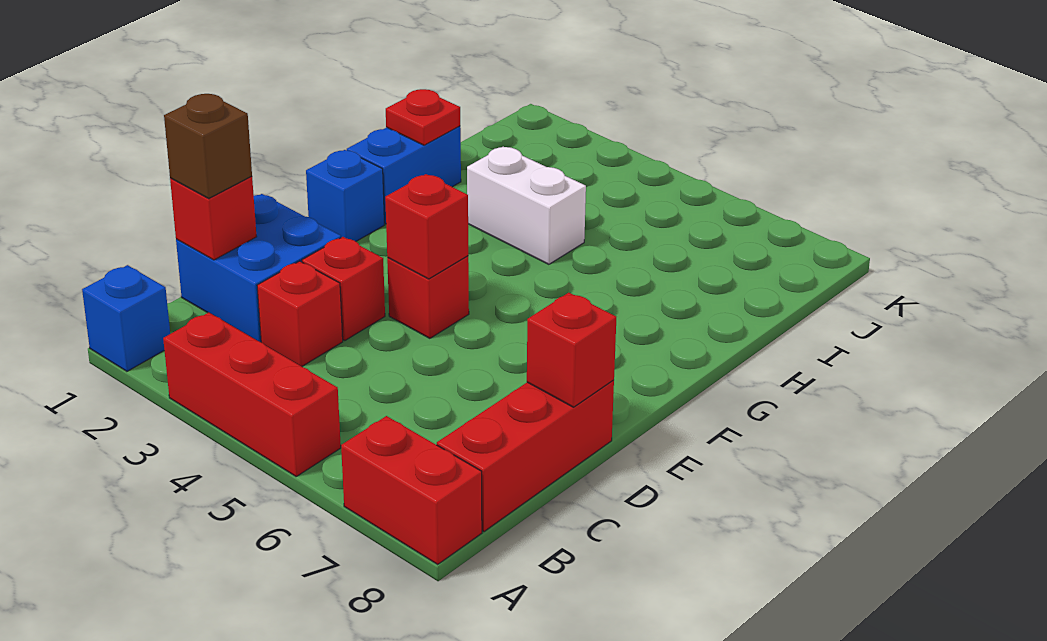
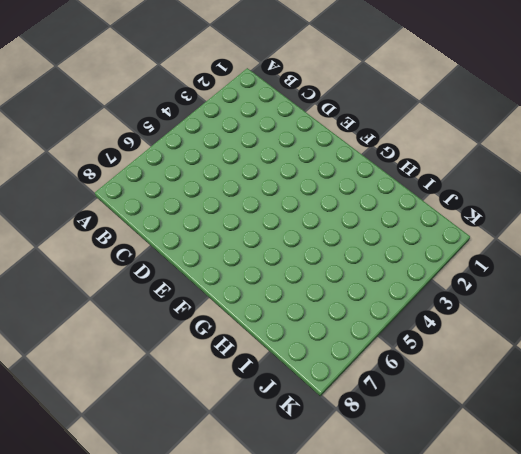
none -> blue brick A1 level 1
none -> red brick A3:A5 level 1
none -> red brick A7:A8 level 1

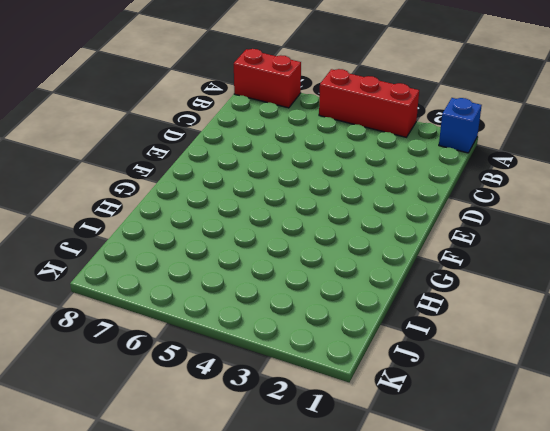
none -> red brick B8:D8 level 1
none -> blue brick C1:D2 level 1
none -> red brick C3 level 1

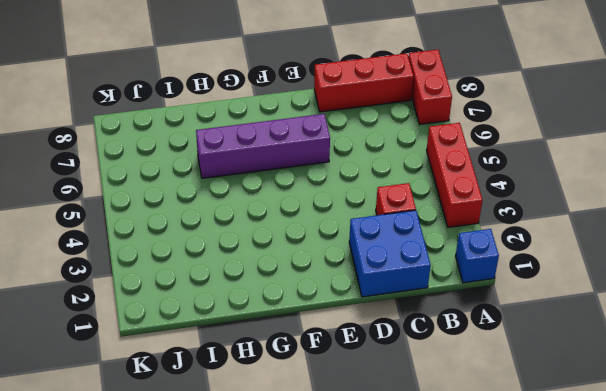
purple brick E6:H6 level 1 -> none
none -> red brick D3 level 1
none -> red brick E4 level 1
none -> blue brick F1 level 1

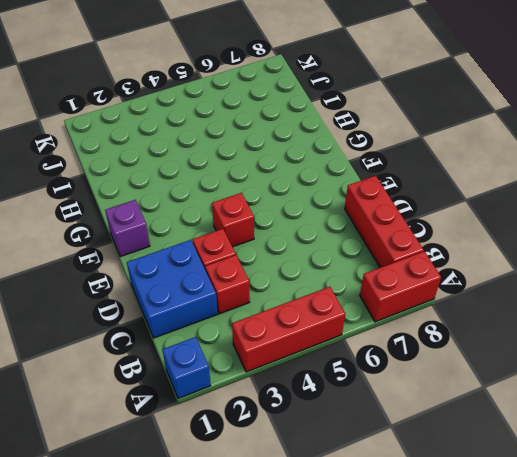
purple brick F1 level 1 -> blue brick F1 level 1
none -> blue brick G1:H1 level 1
none -> white brick H3:H4 level 1
none -> red brick C1 level 2

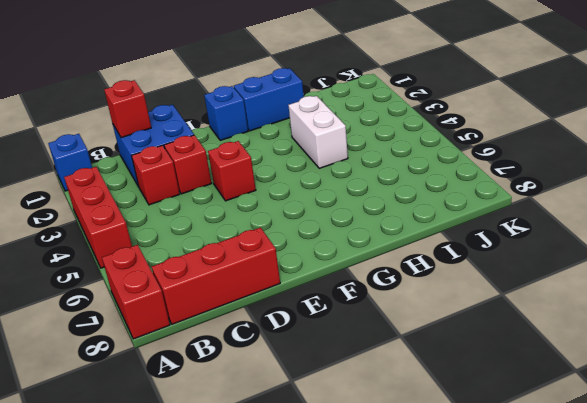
none -> red brick D8 level 2
none -> red brick E4 level 2
none -> red plate H1 level 2

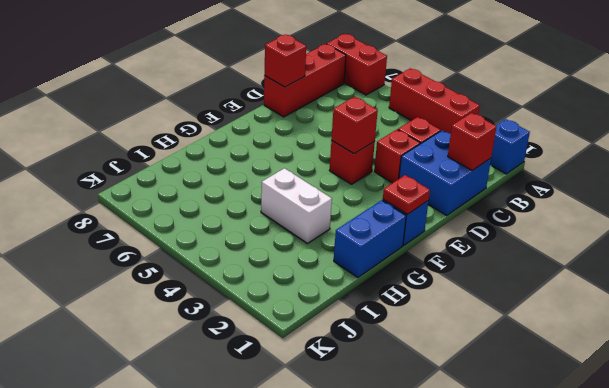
red plate F1 level 2 -> red plate H1 level 2
none -> brown brick C1 level 3

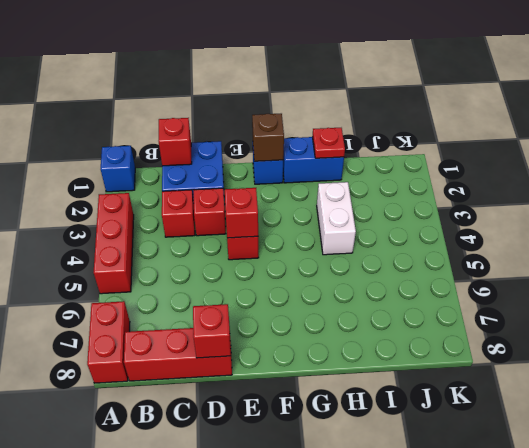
brown brick F1 level 2 -> brown brick C1 level 3

